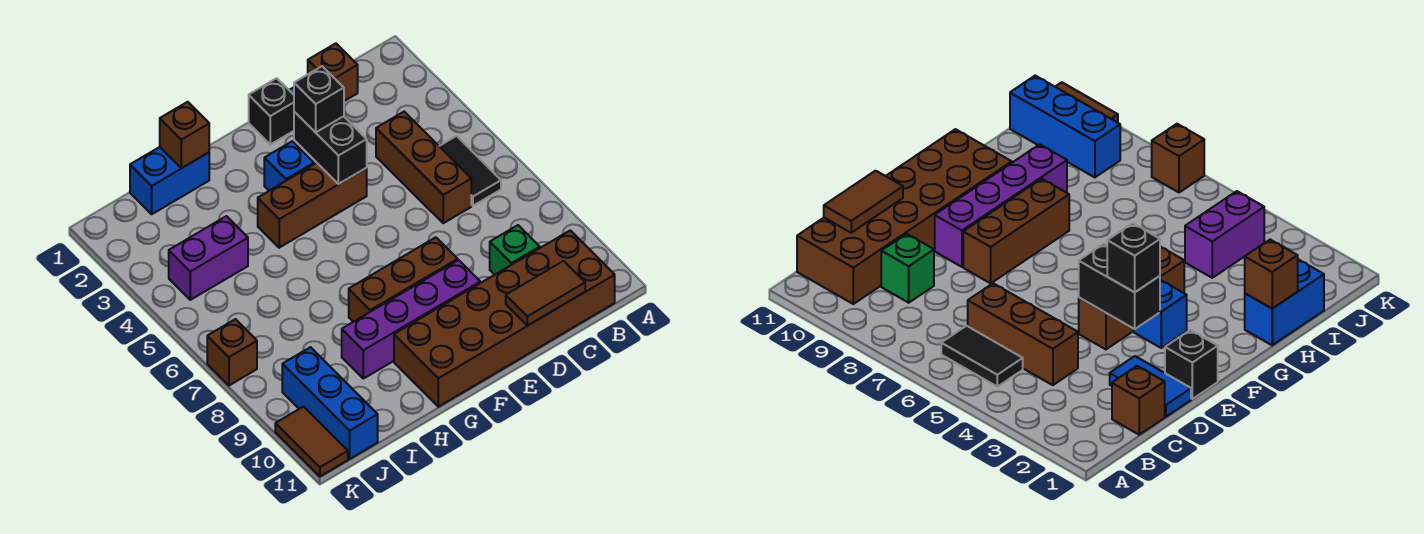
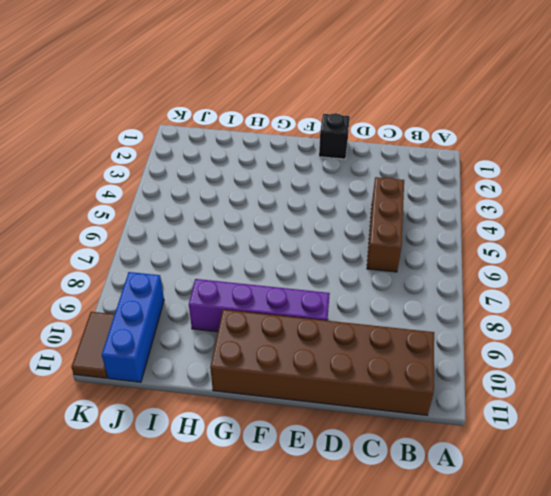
none -> black tile B5:B6 level 1
none -> brown brick C1 level 1
none -> green brick C9 level 1

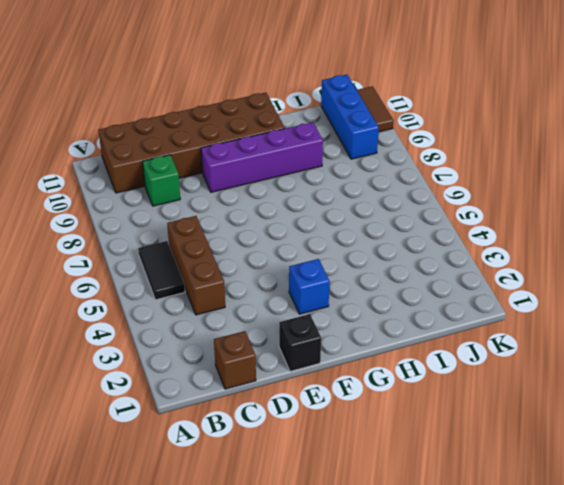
none -> blue tile D1:D2 level 1
none -> brown brick E4:G4 level 1
none -> brown brick E8:G8 level 1

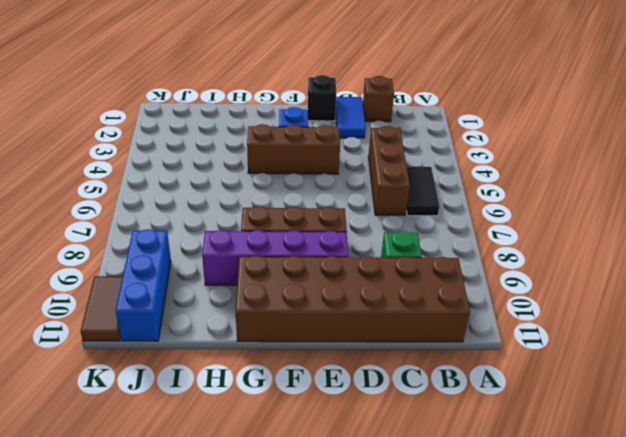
none -> blue brick H1:I1 level 1
none -> purple brick I4:J4 level 1
none -> brown brick K7 level 1

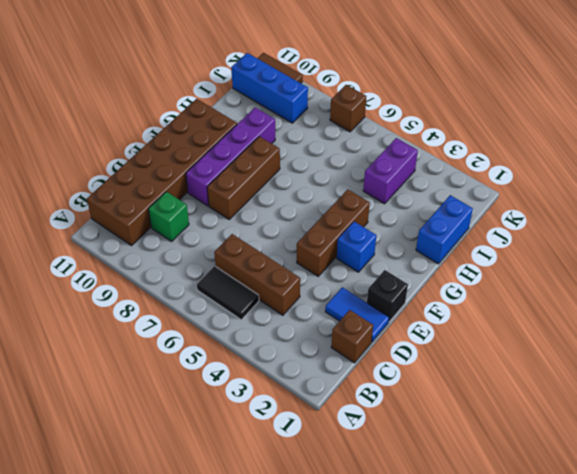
none -> brown tile C11:D11 level 2
none -> black brick E3:E4 level 2
none -> brown brick H1 level 2

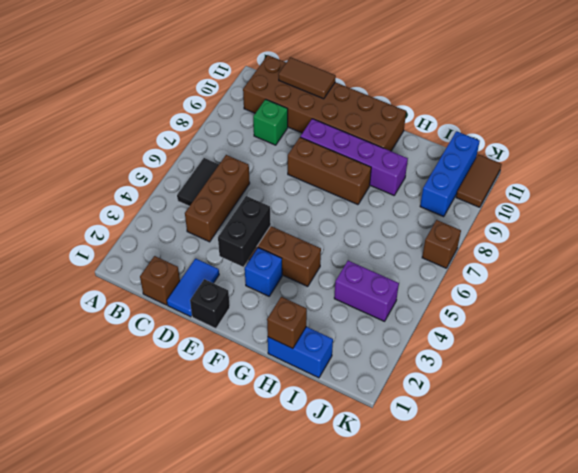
none -> black brick E3 level 3

